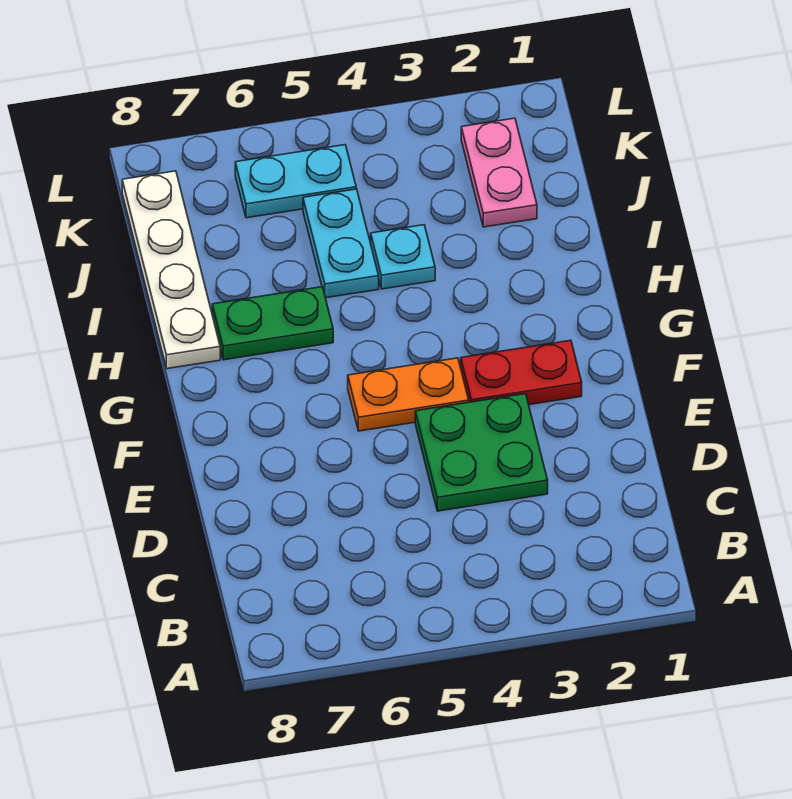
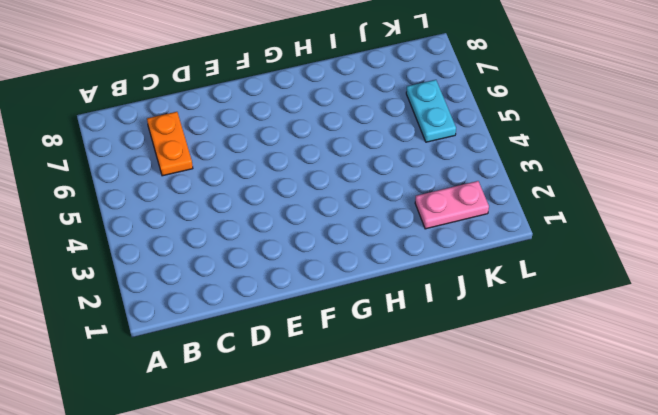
orange plate C6:C7 level 1 -> orange plate F4:F5 level 1
none -> green plate D3:E4 level 1
none -> red plate F2:F3 level 1

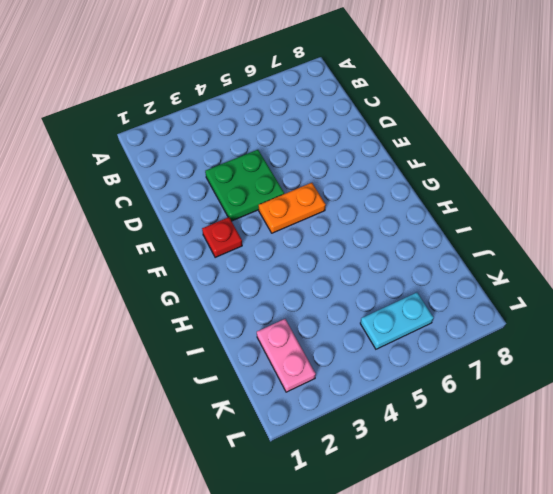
red plate F2 level 1 -> red plate F2:F3 level 1
none -> green plate H6:H7 level 1
none -> white plate H8:K8 level 1

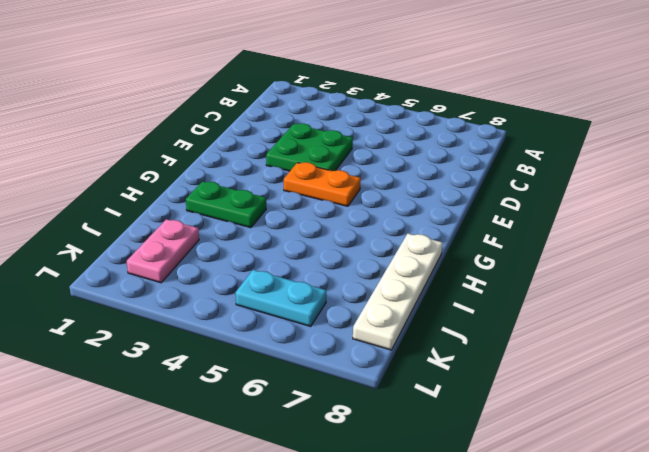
green plate H2:H3 level 1 -> green plate H6:H7 level 1
none -> red plate F2:F3 level 1
none -> cyan plate I4 level 1

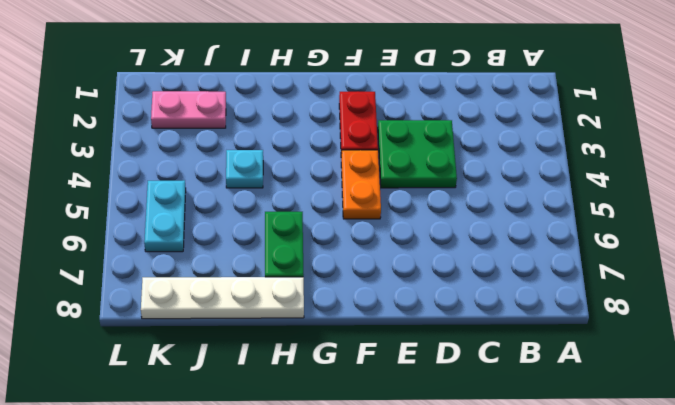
none -> cyan plate I5:J5 level 1

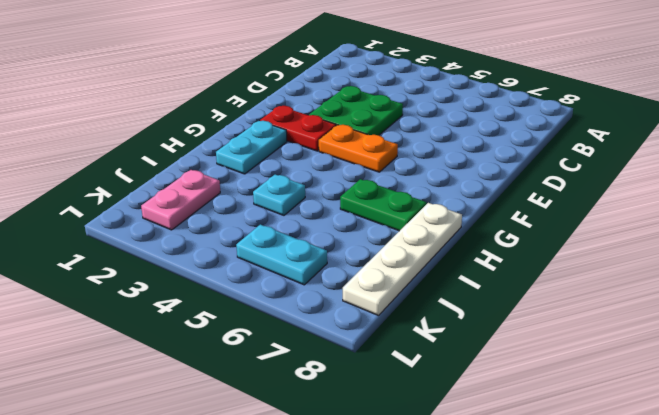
cyan plate G2:H2 level 1 -> cyan plate I5:J5 level 1

